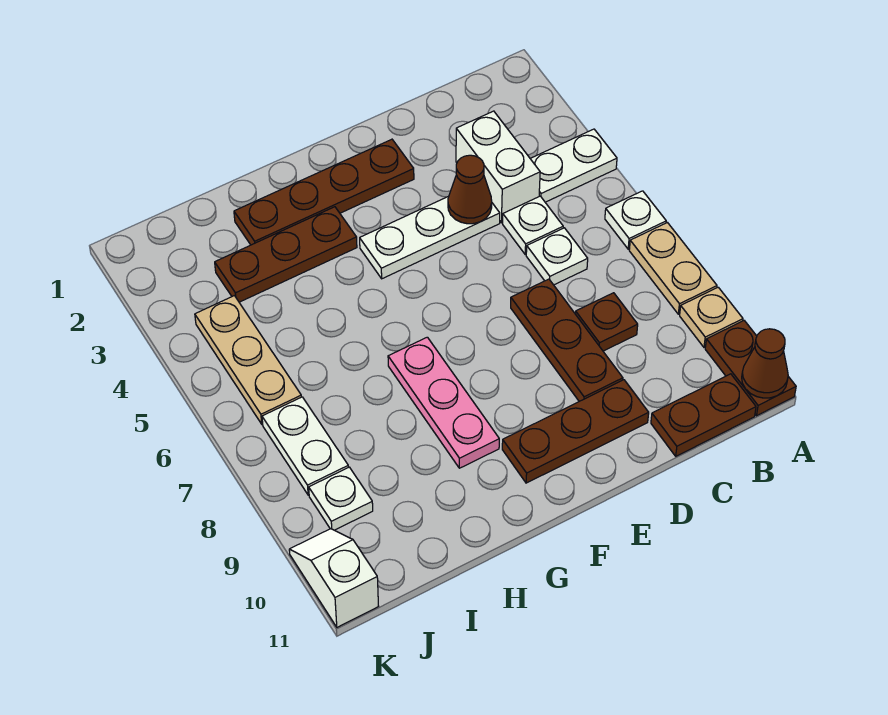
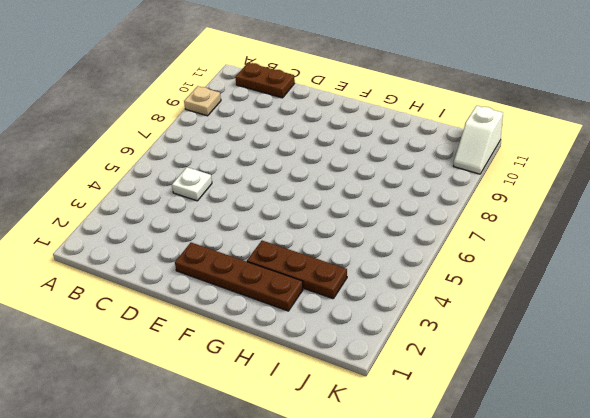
none -> white plate A4:B4 level 1
none -> white plate A6 level 1
none -> tan plate A7:A8 level 1

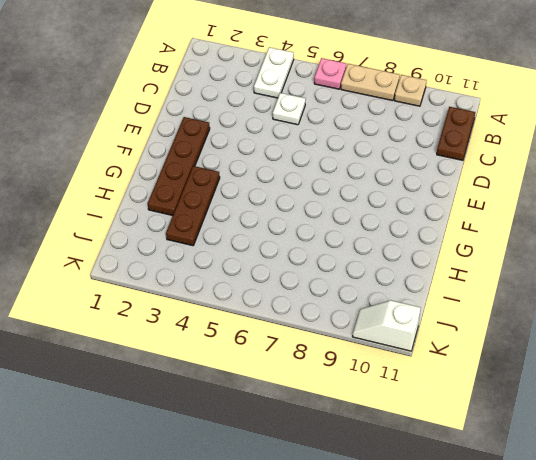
pink plate A6 level 1 -> white plate A6 level 1
none -> brown plate A10:A11 level 1
none -> white brick C3:C4 level 1
none -> white plate C6 level 1

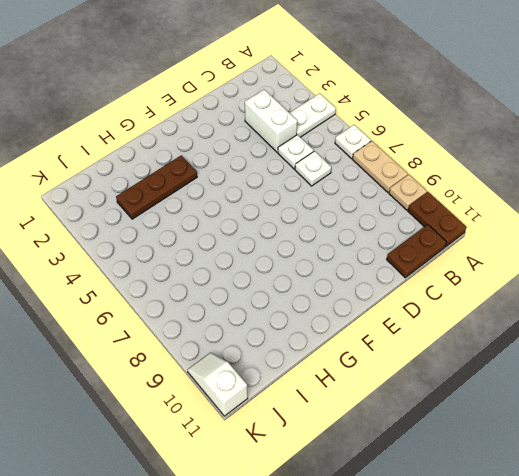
none -> brown plate C8 level 1
none -> white plate D4:F4 level 1
none -> brown plate D7:D9 level 1

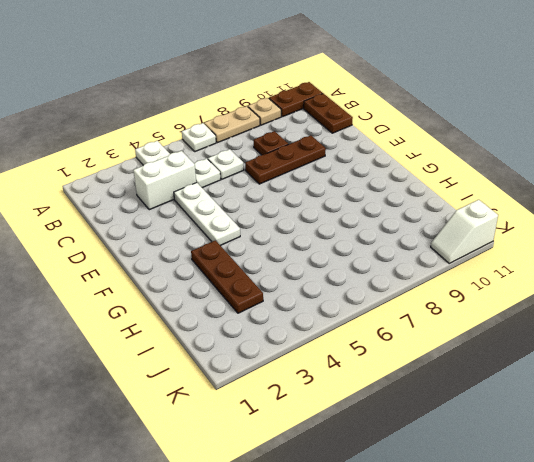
none -> brown plate D10:F10 level 1
none -> brown plate E2:H2 level 1
none -> pink plate G7:G9 level 1

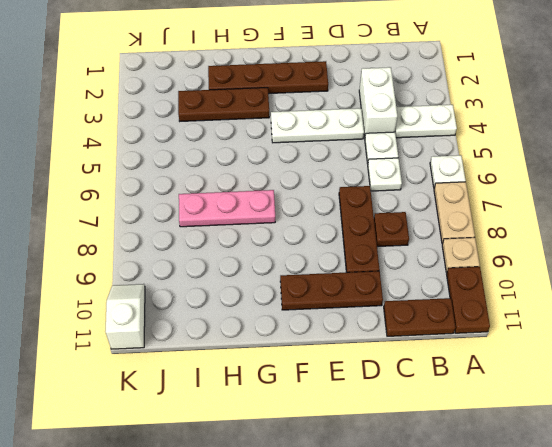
pink plate G7:I7 level 1 -> pink plate G7:G9 level 1
none -> tan plate J4:J6 level 1
none -> white plate J7:J8 level 1
none -> white plate J9 level 1

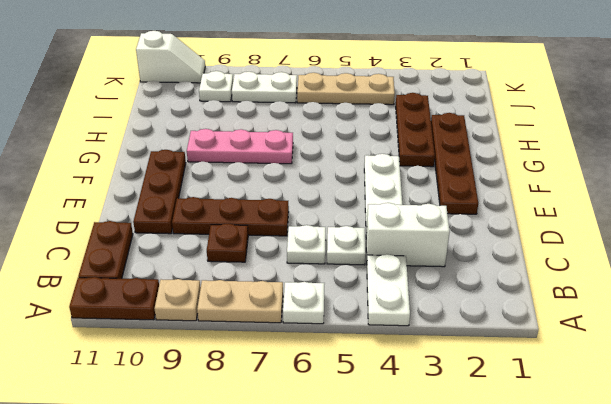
none -> brown cone A11 level 2
none -> brown cone D4 level 2

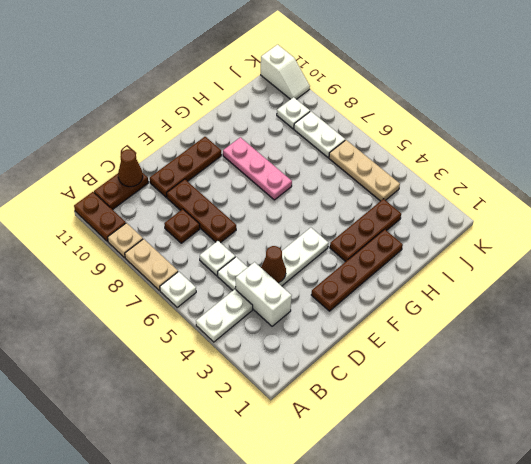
brown cone C11 level 2 -> brown cone A11 level 2

